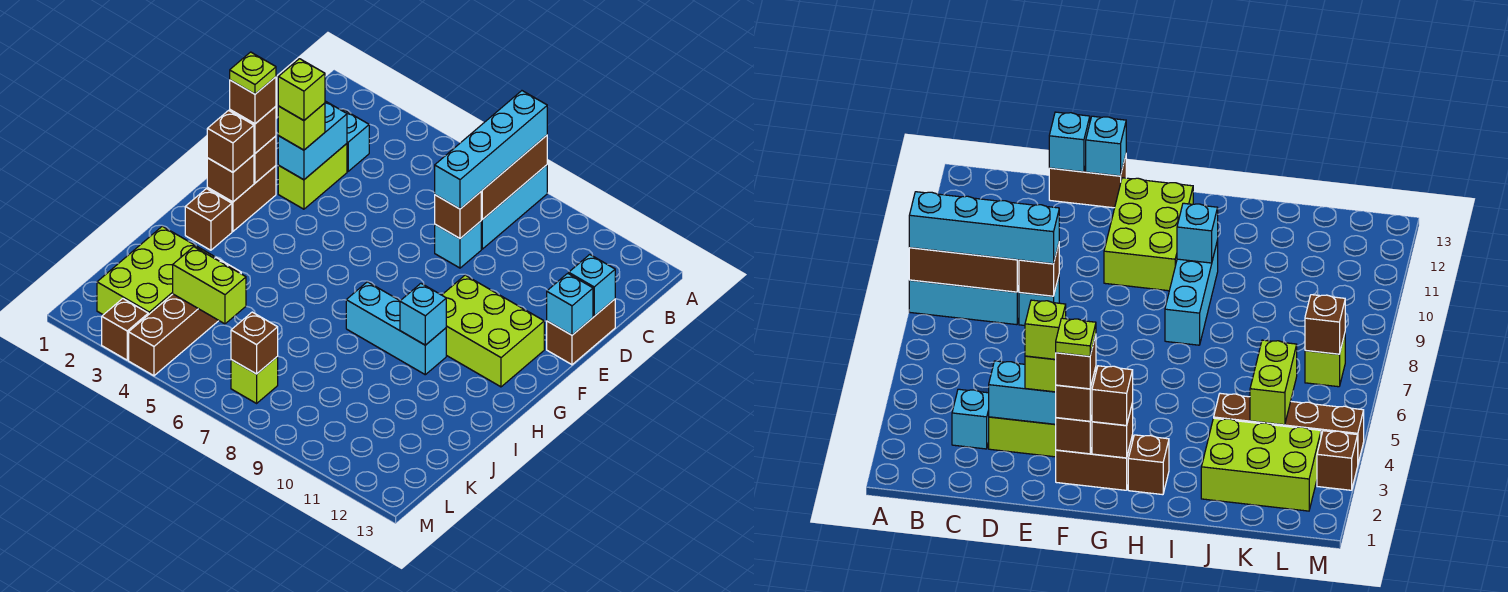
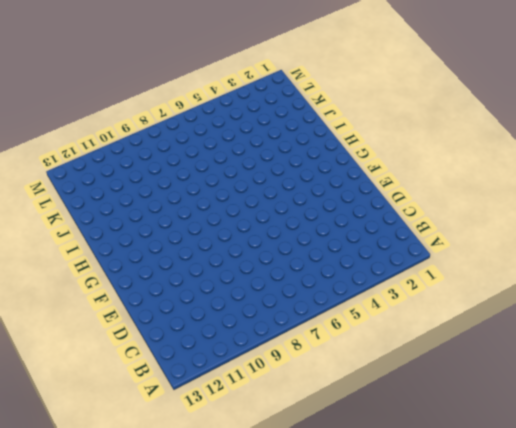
none -> cyan brick A8:C8 level 1
none -> cyan brick C3 level 1
none -> lime brick D3:E3 level 1
none -> cyan brick D8 level 1

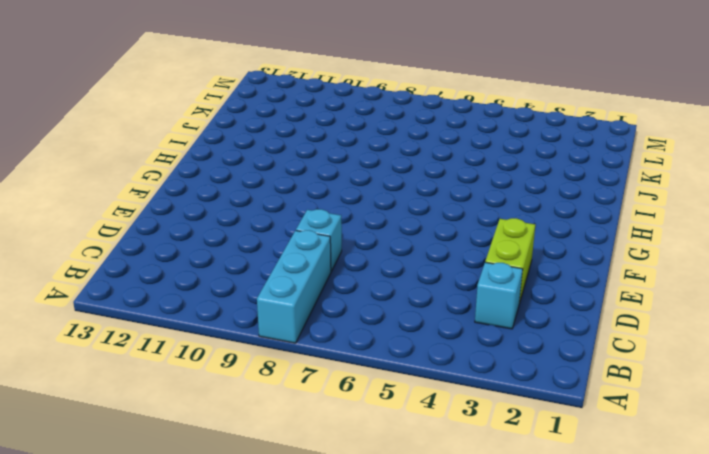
none -> brown brick D13:E13 level 1
none -> brown brick F2:G2 level 1
none -> lime brick F10:G12 level 1
none -> brown brick H2 level 1

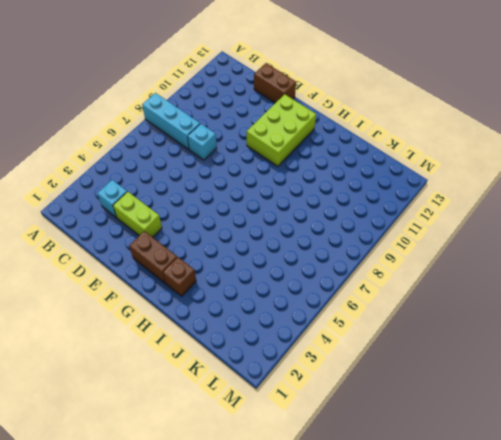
none -> cyan brick H8:H10 level 1
none -> lime brick J2:L3 level 1
none -> brown brick J4:M4 level 1
none -> lime brick L7 level 1

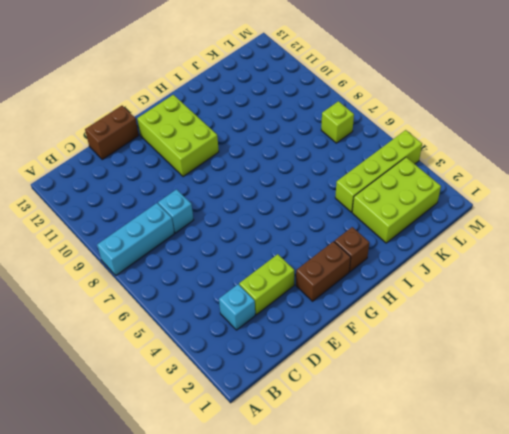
lime brick J4:M4 level 1 -> brown brick J4:M4 level 1
none -> cyan brick H8:H10 level 1
none -> brown brick M3 level 1
none -> brown brick A8:C8 level 2
none -> cyan brick D3:E3 level 2

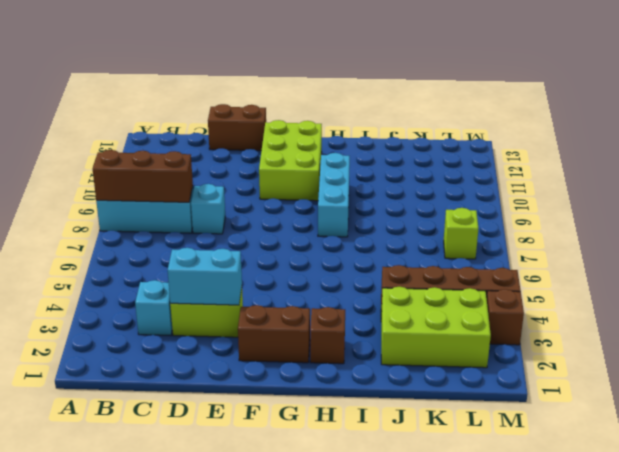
none -> brown brick D8 level 2
none -> cyan brick D13 level 2
none -> cyan brick E13 level 2
none -> brown brick F2 level 2

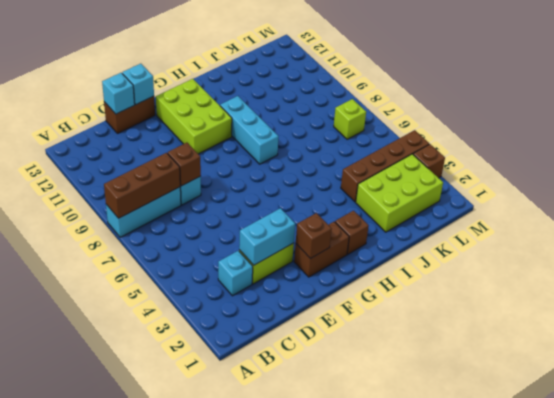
none -> brown brick G2 level 2
none -> cyan brick H10 level 2
none -> lime brick K4:K5 level 2
none -> brown brick L7 level 2

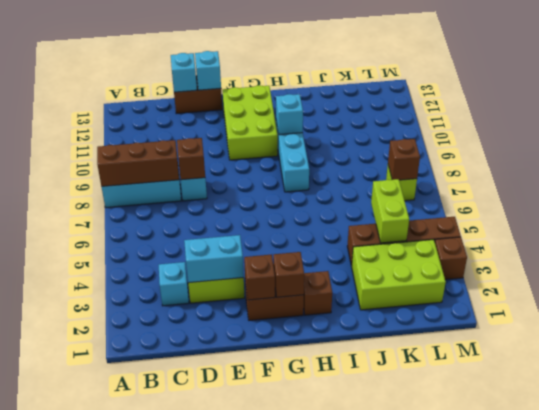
none -> cyan brick A8:D8 level 3
none -> lime brick E3 level 3
none -> brown brick F2 level 3
none -> brown brick G2 level 3

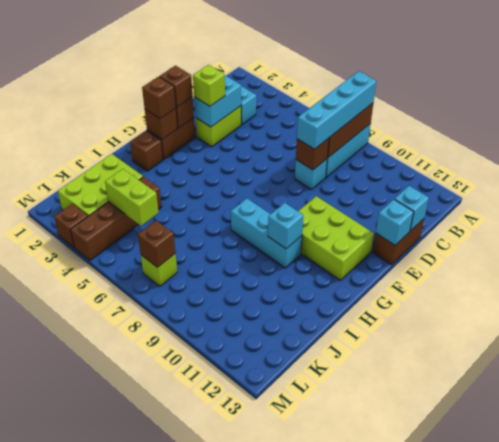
none -> lime brick E3 level 4
none -> brown brick F2 level 4
none -> lime plate F2 level 5

